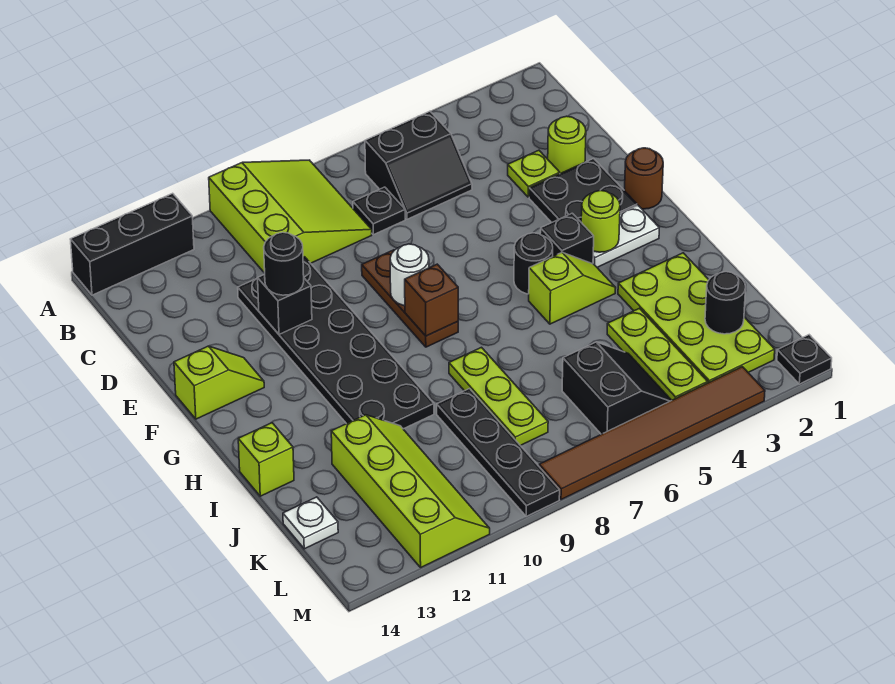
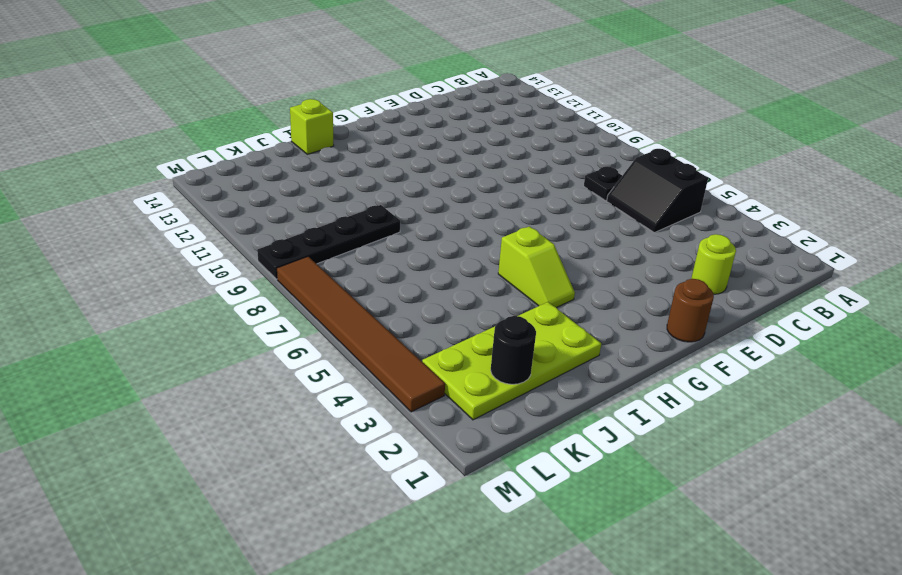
none -> lime slope A8:C10 level 1 top 10
none -> black brick A12:A14 level 1
none -> lime plate D3 level 1
none -> black plate D10:I11 level 1

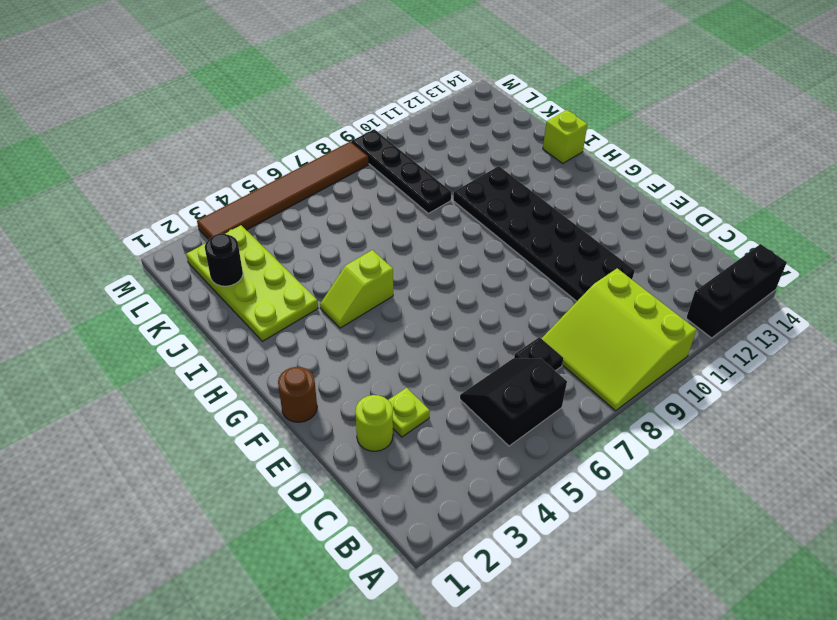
none -> black plate E2:F3 level 1
none -> brown plate E8:G8 level 1
none -> lime slope F13:F14 level 1 top 14
none -> white plate G2:G3 level 1

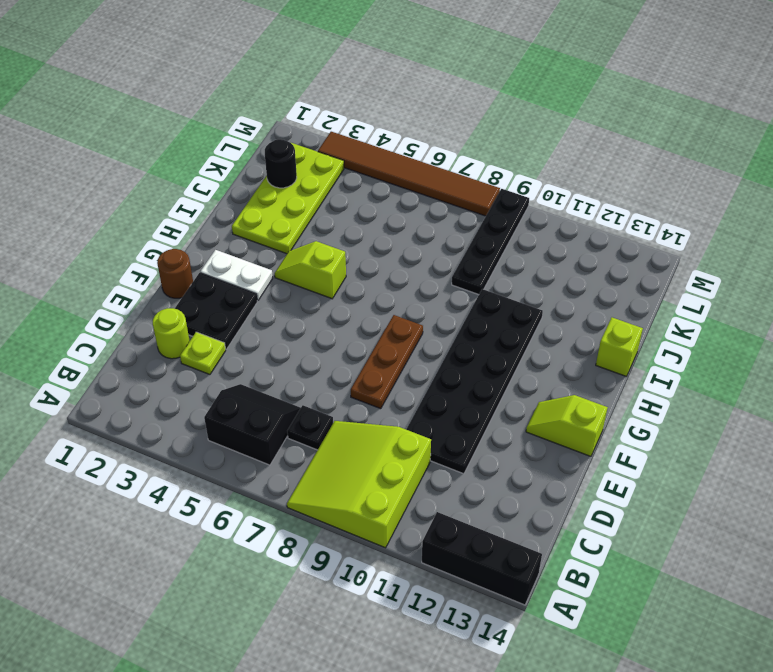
none -> black brick G4 level 1
none -> black round brick G5 level 1
none -> lime plate I8:K8 level 1
none -> lime plate J4:L4 level 1

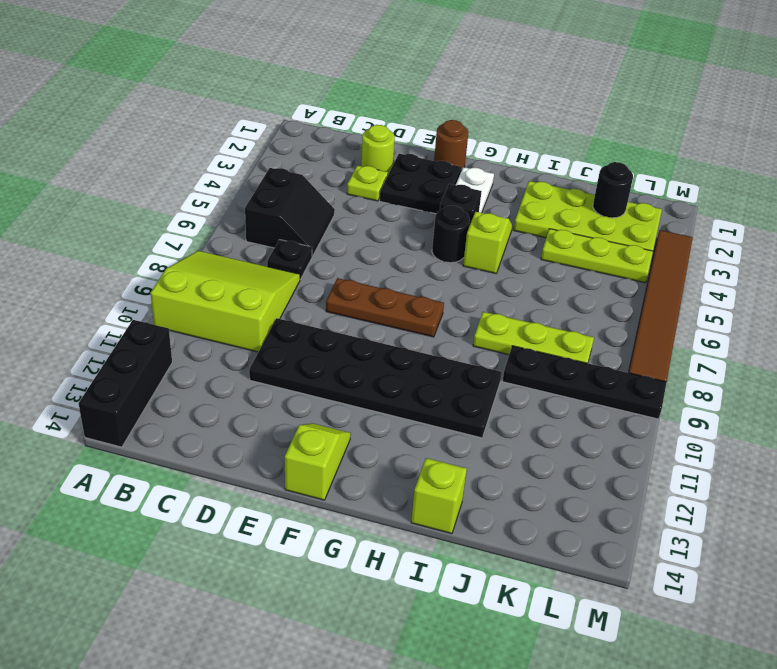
none -> lime slope J11:M12 level 1 top 12
none -> black slope K5:L6 level 1 top 6
none -> white plate K14 level 1
none -> black plate M1 level 1

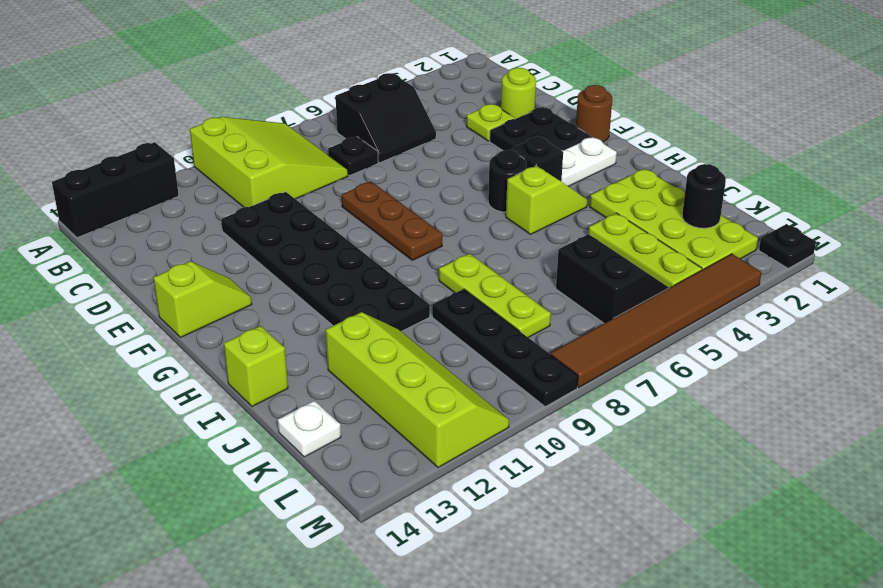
none -> black brick E11 level 2
none -> white round brick F8 level 2
none -> lime round brick G3 level 2
none -> brown brick G8 level 2

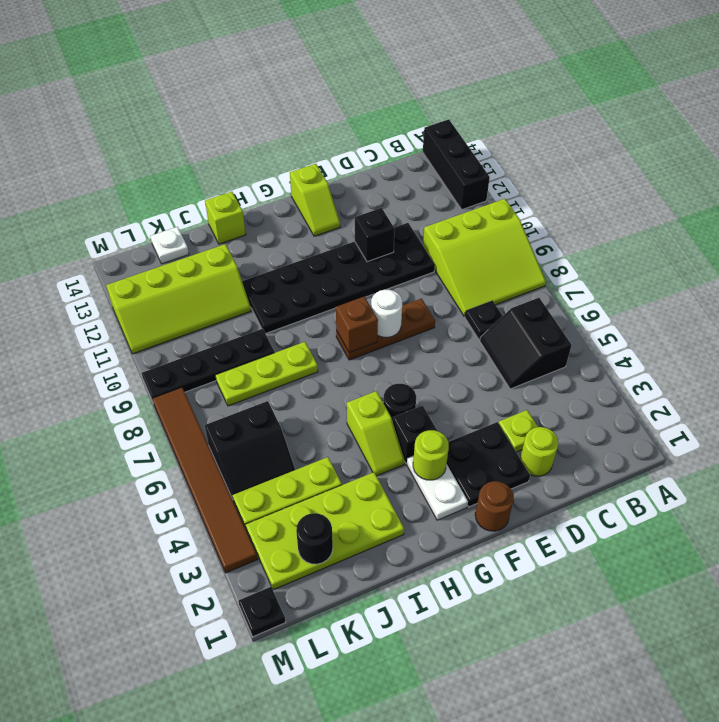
none -> black round brick E11 level 3

